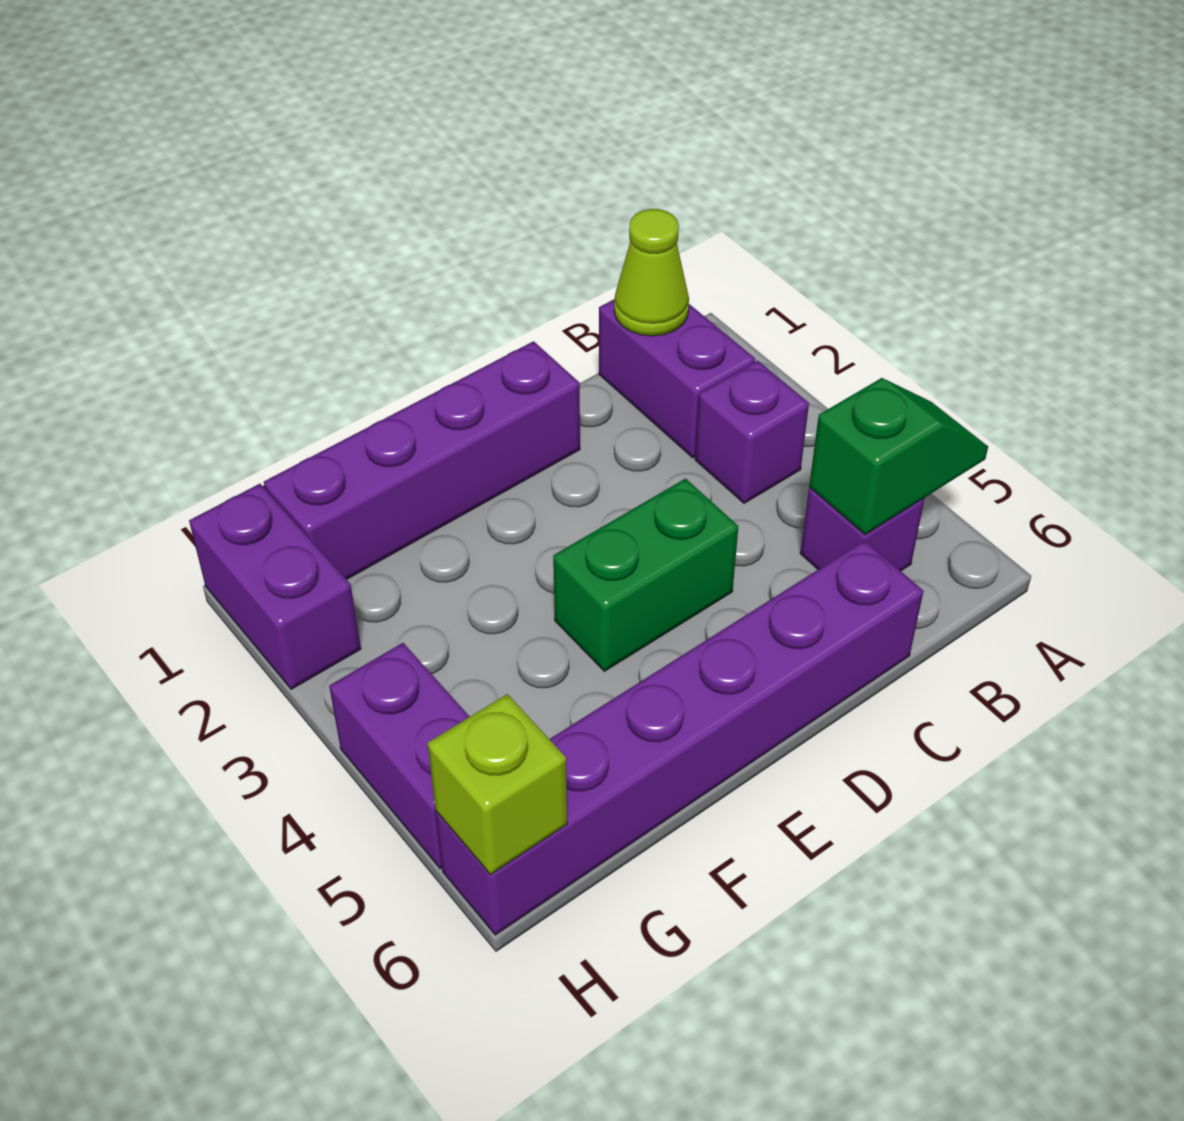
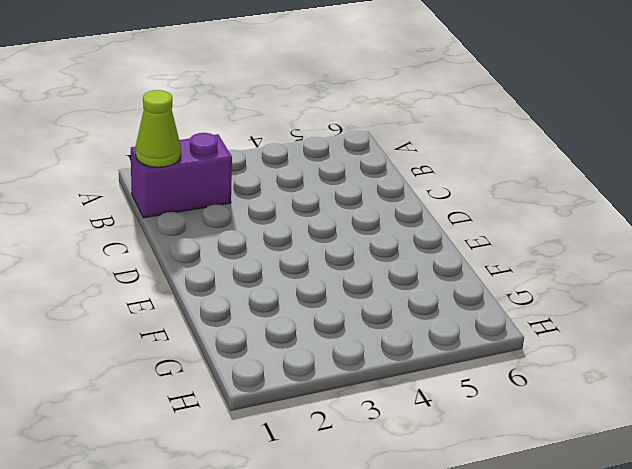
none -> purple brick B3 level 1
none -> purple brick B5 level 1

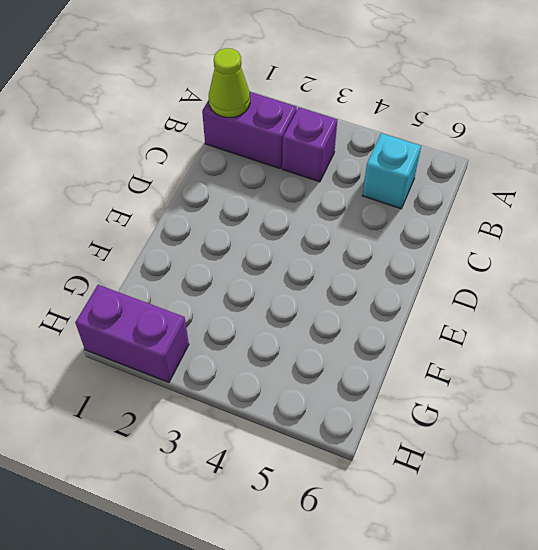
cyan brick B5 level 1 -> purple brick B5 level 1
none -> purple brick C6:H6 level 1
none -> purple brick D1:G1 level 1

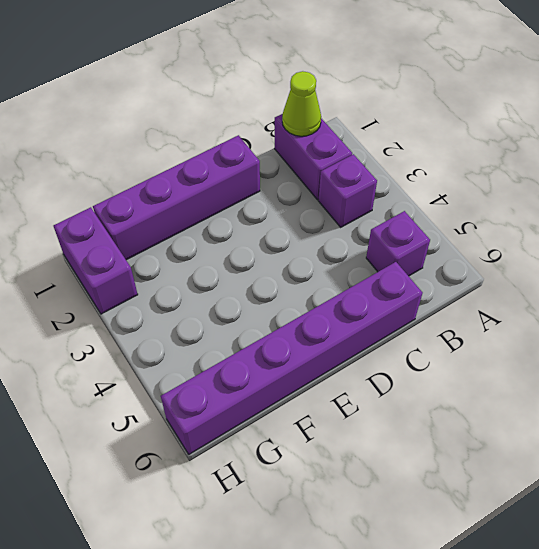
none -> green brick D4:E4 level 1
none -> purple brick H4:H5 level 1

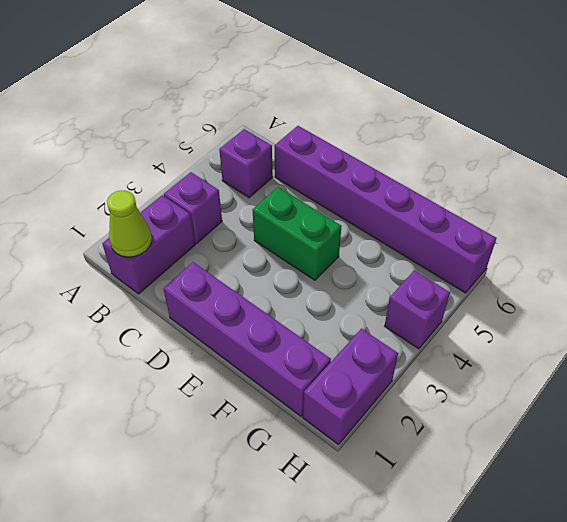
purple brick H4 level 1 -> purple brick H4:H5 level 1
none -> green slope A5:B5 level 2 top B
none -> lime brick H6 level 2

